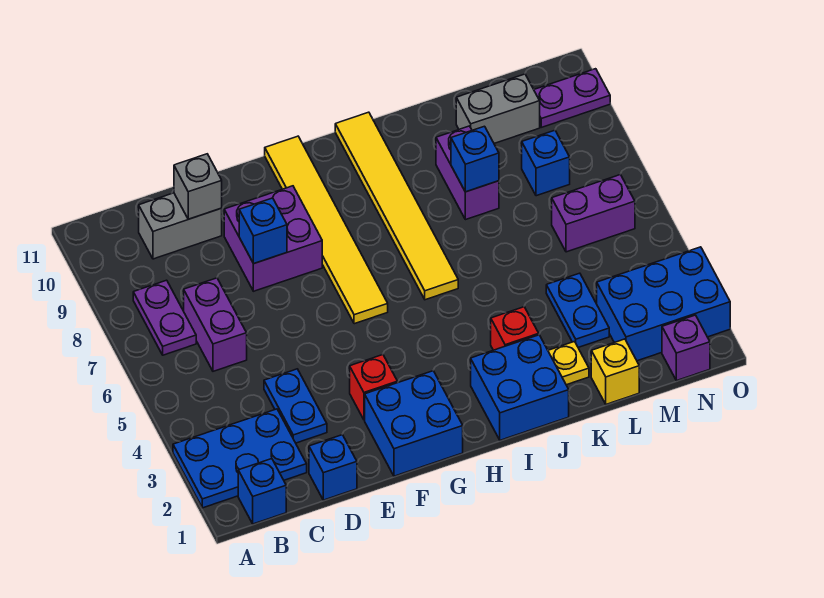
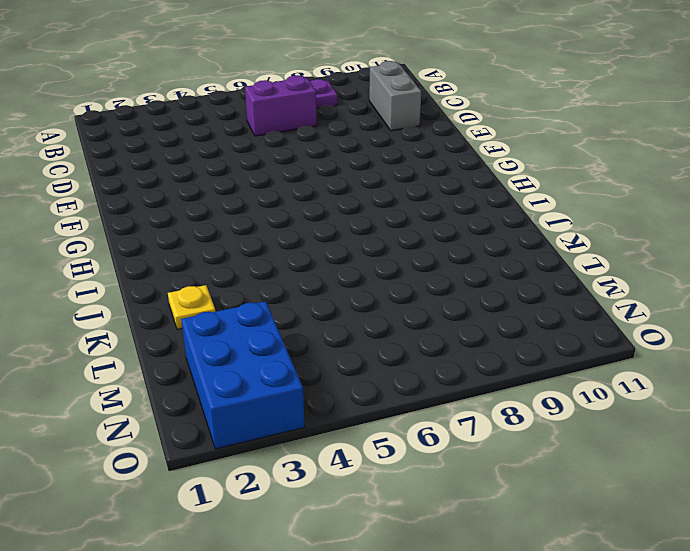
none -> blue plate A2:C3 level 1
none -> blue brick B1 level 1
none -> blue brick D1 level 1

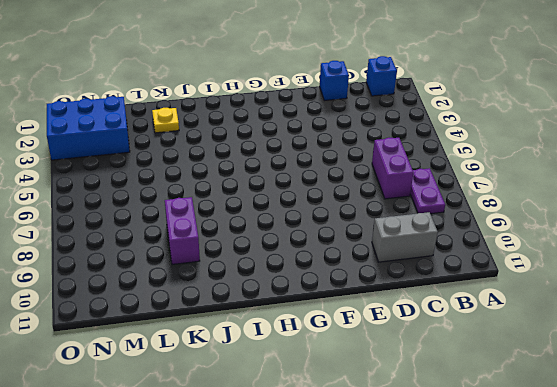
none -> blue plate A2:C3 level 1
none -> blue plate D3:D4 level 1
none -> purple brick E8:F9 level 1

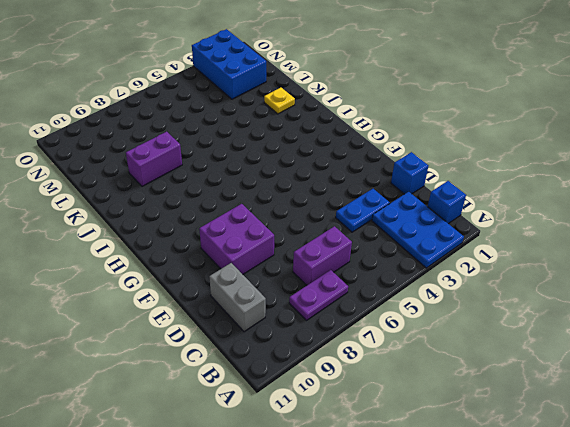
none -> blue brick F1:G2 level 1
none -> red brick F3 level 1
none -> yellow tile G6:G11 level 1

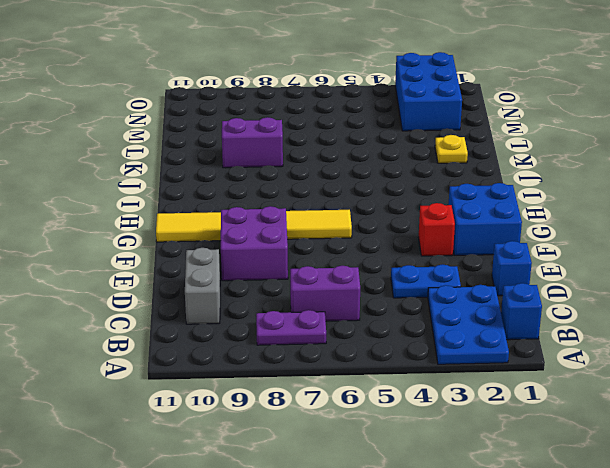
none -> blue brick I1:J2 level 1
none -> yellow tile I6:I11 level 1
none -> red brick J3 level 1

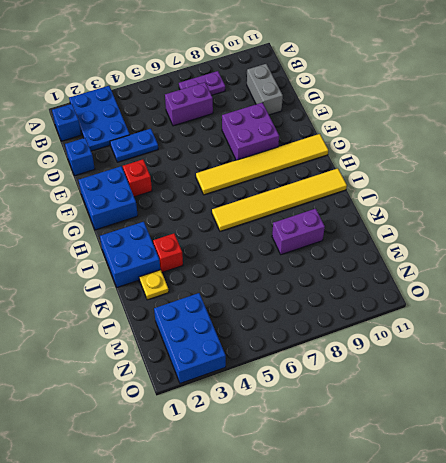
none -> yellow brick L1 level 1
none -> blue plate L3:L4 level 1
none -> grey brick L10:M10 level 1

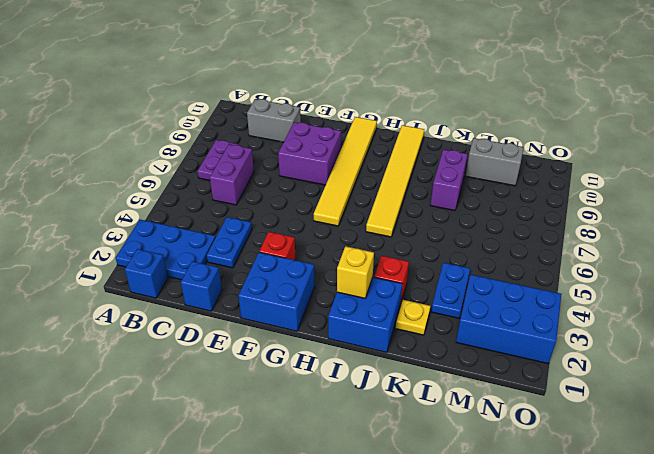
yellow brick I2 level 2 -> yellow brick L1 level 1
none -> purple brick M6:N6 level 1
none -> blue brick M8 level 1
none -> purple brick N1 level 1

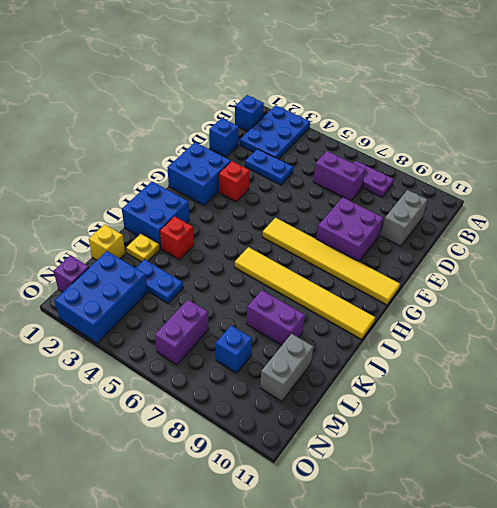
none -> purple plate N10:O10 level 1
none -> grey brick D10 level 2
none -> blue brick E8 level 2

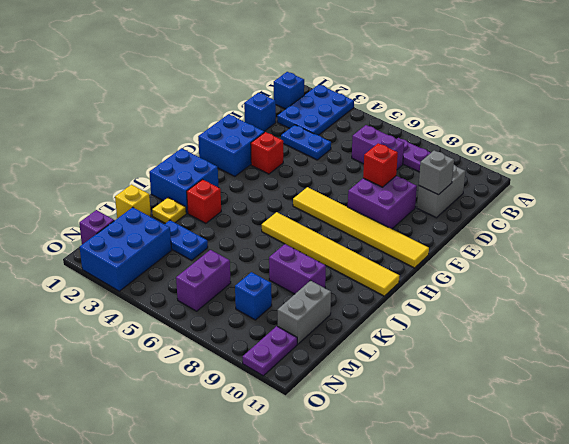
red brick E8 level 2 -> blue brick E8 level 2
none -> blue brick K8 level 2

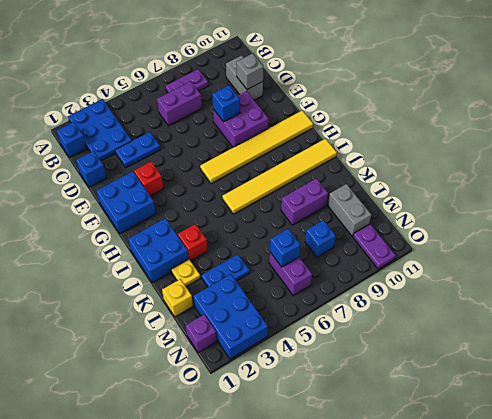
blue brick M6 level 2 -> blue brick K8 level 2

